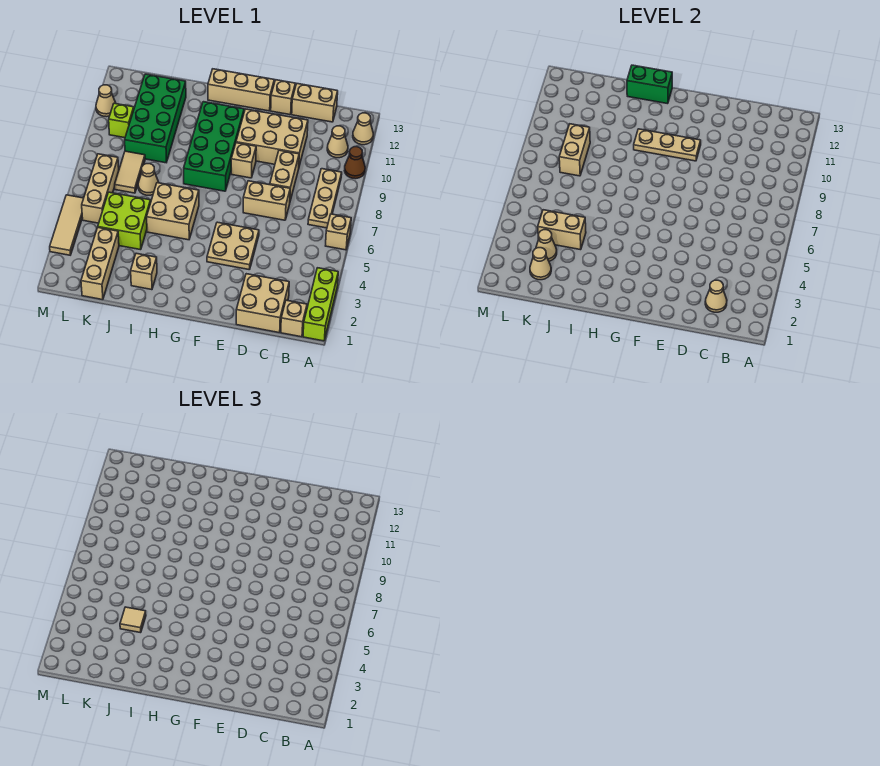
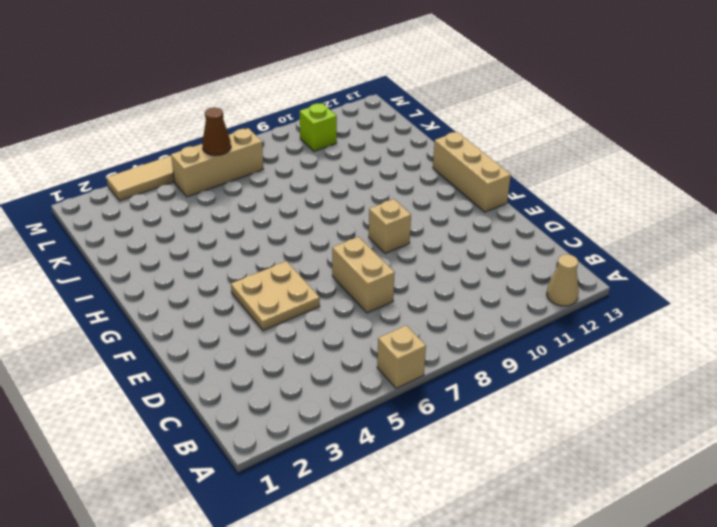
brown cone L6 level 2 -> brown cone A10 level 1
none -> lime brick A1:A3 level 1
none -> tan brick B1 level 1
none -> tan plate B7:B9 level 1
none -> tan cone B11 level 1

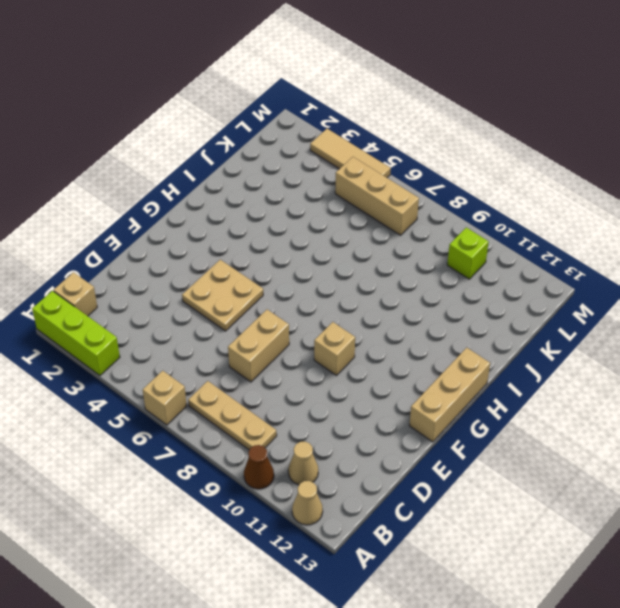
none -> tan brick C1:D2 level 1
none -> tan brick C13:D13 level 1
none -> tan brick D8:D9 level 1
none -> tan brick D10:F11 level 1

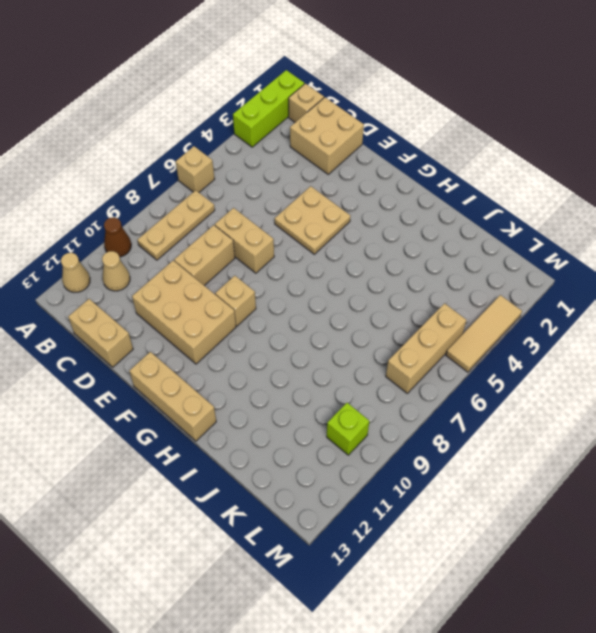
none -> tan brick E13 level 1
none -> green brick G8:H11 level 1
none -> tan brick H5:I6 level 1
none -> tan brick I2 level 1

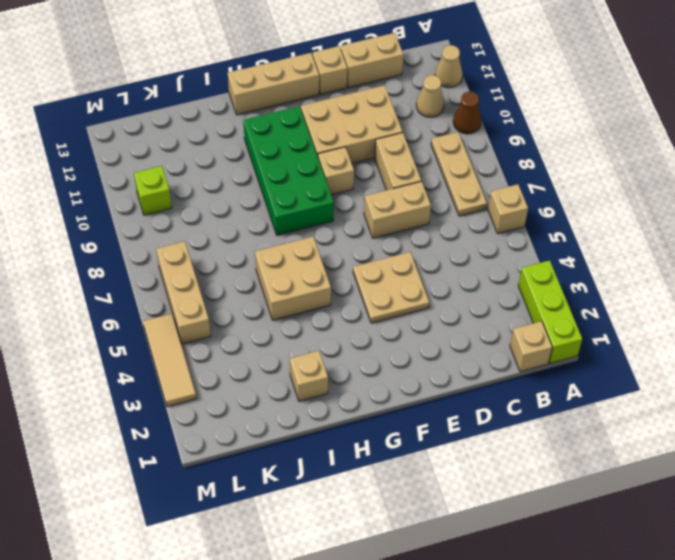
none -> tan brick C1:D2 level 1
none -> lime brick J4:K5 level 1
none -> tan cone J7 level 1
none -> green brick J9:K12 level 1

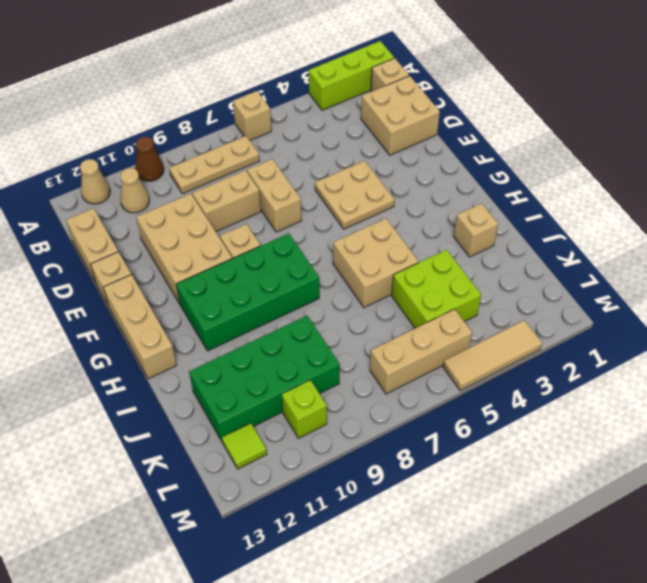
lime tile L12 level 1 -> none
none -> tan cone J7 level 1
none -> tan brick K1:K3 level 1
none -> tan tile K7:K8 level 1
none -> tan cone M11 level 1

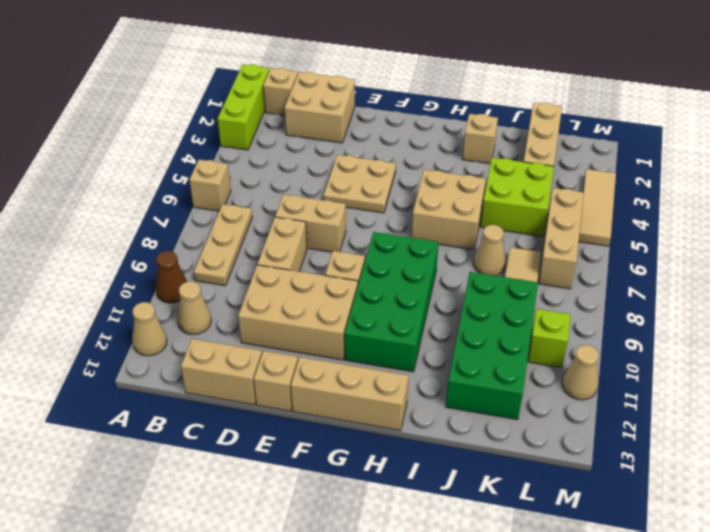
none -> tan cone C2 level 2
none -> tan plate F10:H10 level 2
none -> green brick H13:I13 level 2
none -> tan brick J4:K4 level 2

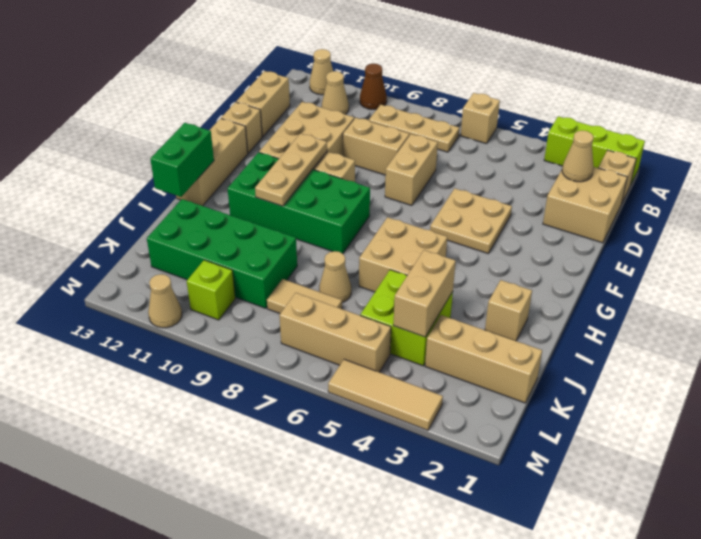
none -> tan cone K2 level 2
none -> tan cone K3 level 2
none -> tan brick K8:K9 level 2
none -> tan tile J4 level 3

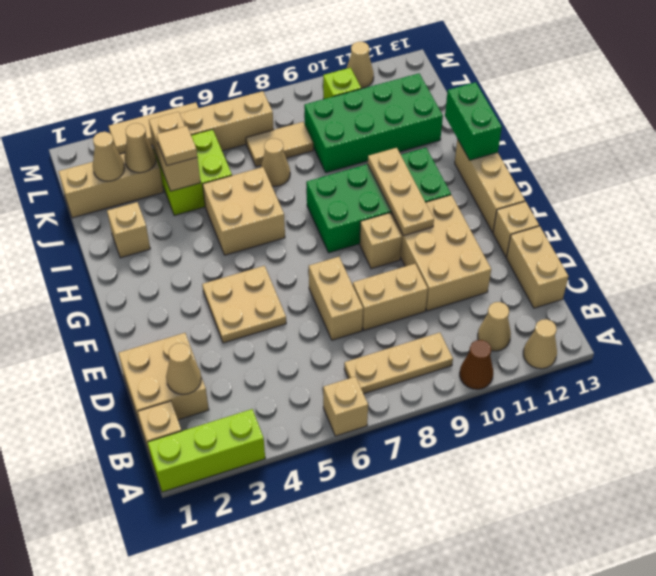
none -> tan brick K8:K9 level 2

